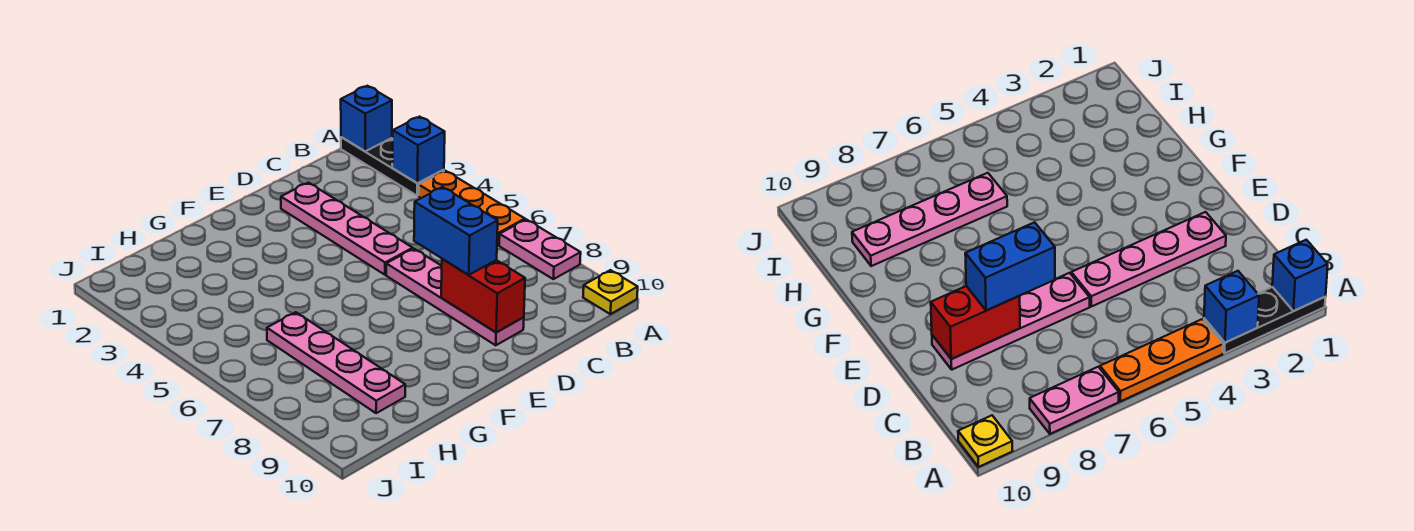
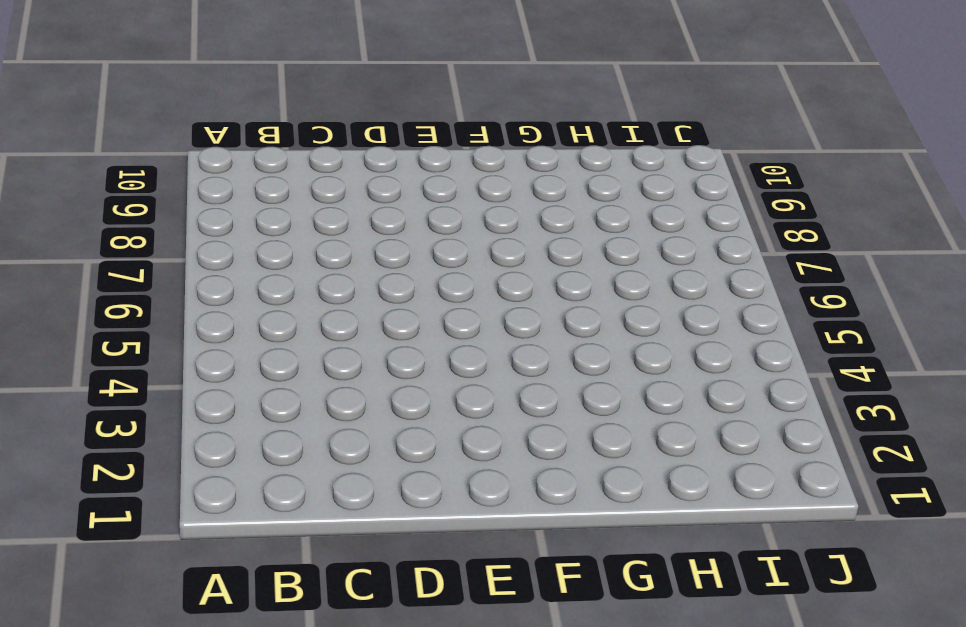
none -> black plate A1:A3 level 1
none -> orange plate A4:A6 level 1

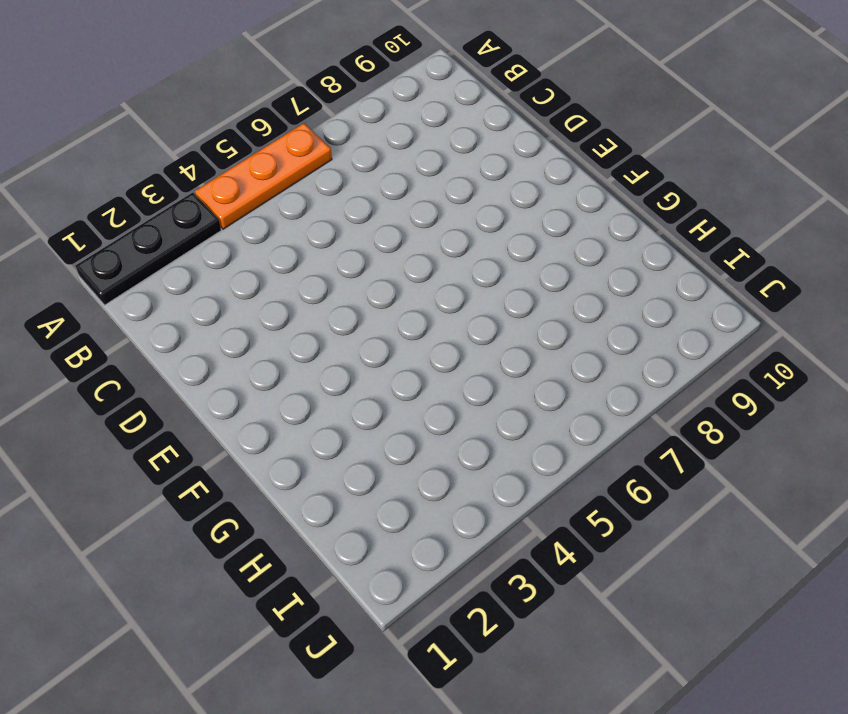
none -> pink plate A7:A8 level 1
none -> yellow plate A10 level 1

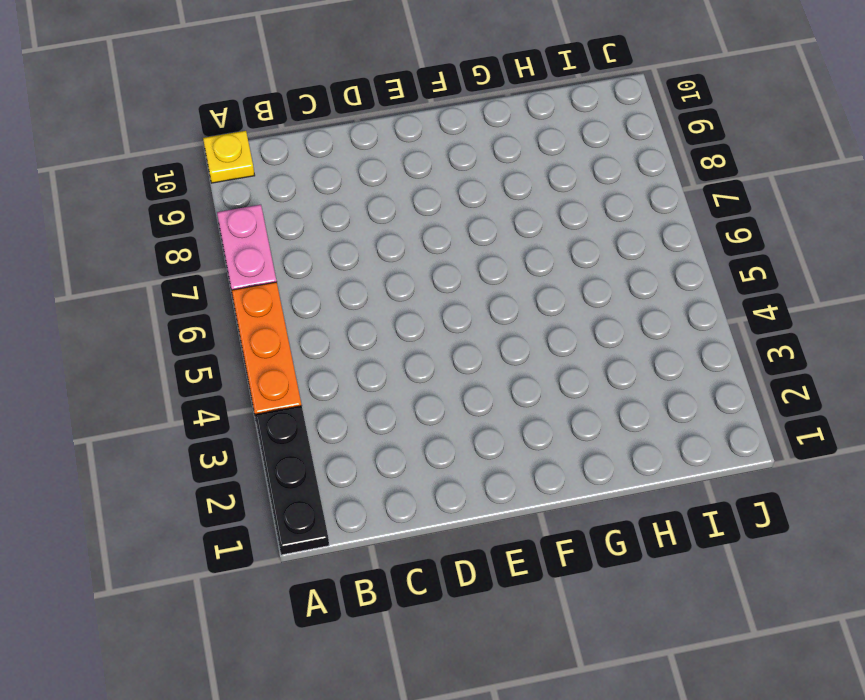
none -> pink plate D2:D5 level 1
none -> pink plate D6:D9 level 1

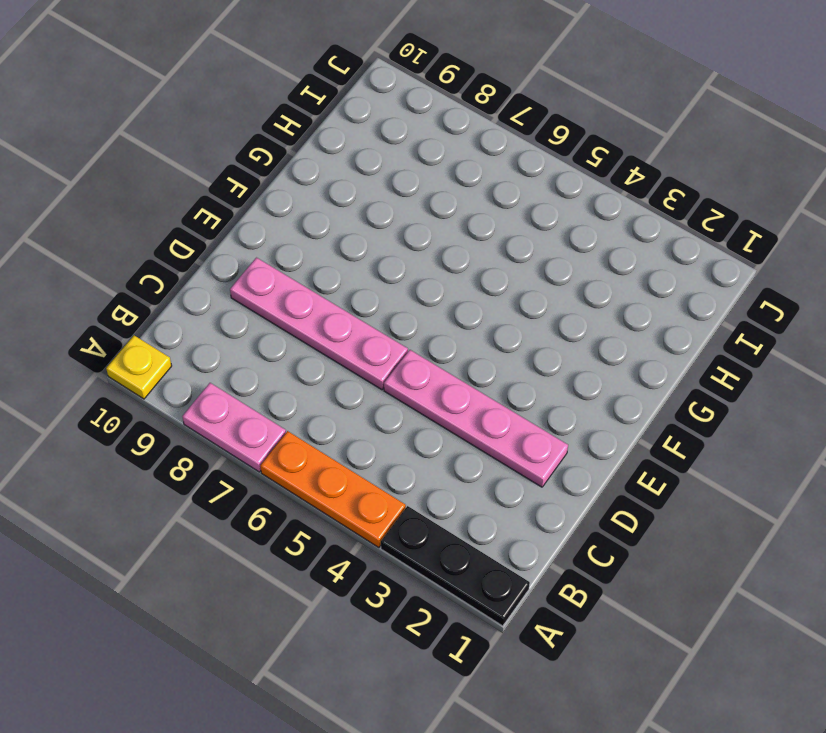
none -> pink plate H6:H9 level 1
none -> blue brick A1 level 2

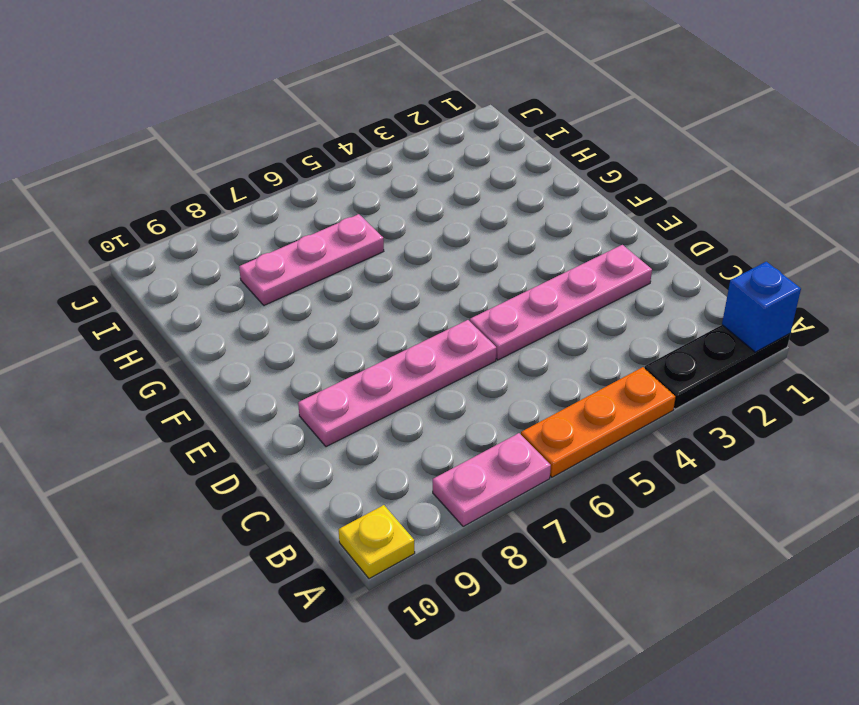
pink plate H6:H8 level 1 -> pink plate H6:H9 level 1
none -> blue brick A3 level 2
none -> red brick D8:D9 level 2

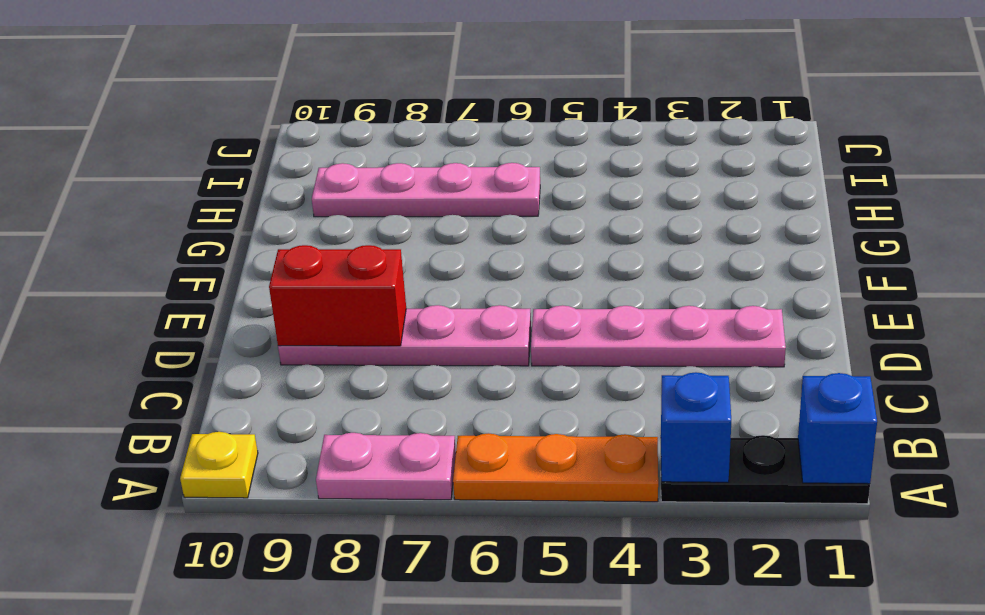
none -> blue brick D7:D8 level 3

